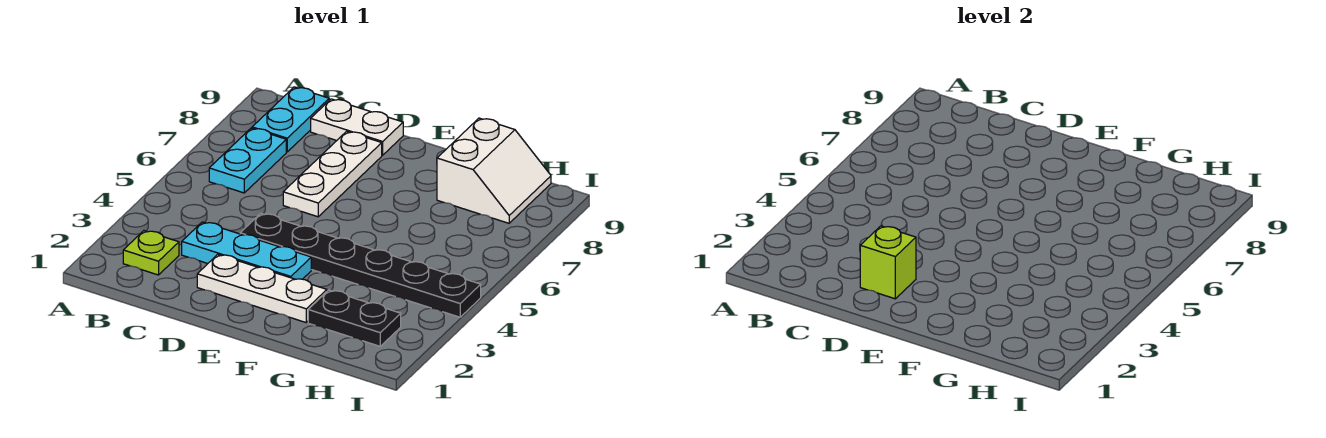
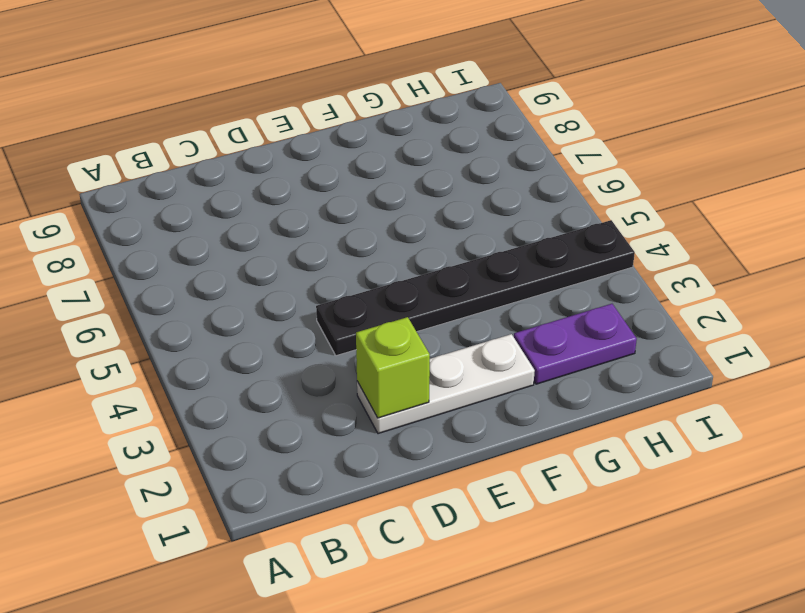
purple plate G2:H2 level 1 -> black plate G2:H2 level 1
none -> lime plate B2 level 1
none -> cyan plate B6:B7 level 1

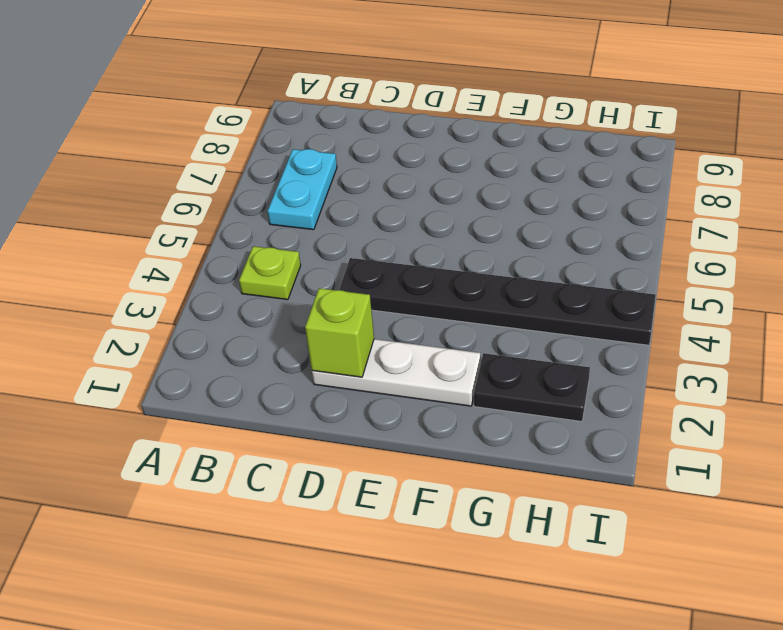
lime plate B4 level 1 -> lime plate B2 level 1
none -> cyan plate B8:B9 level 1
none -> cyan plate C3:E3 level 1

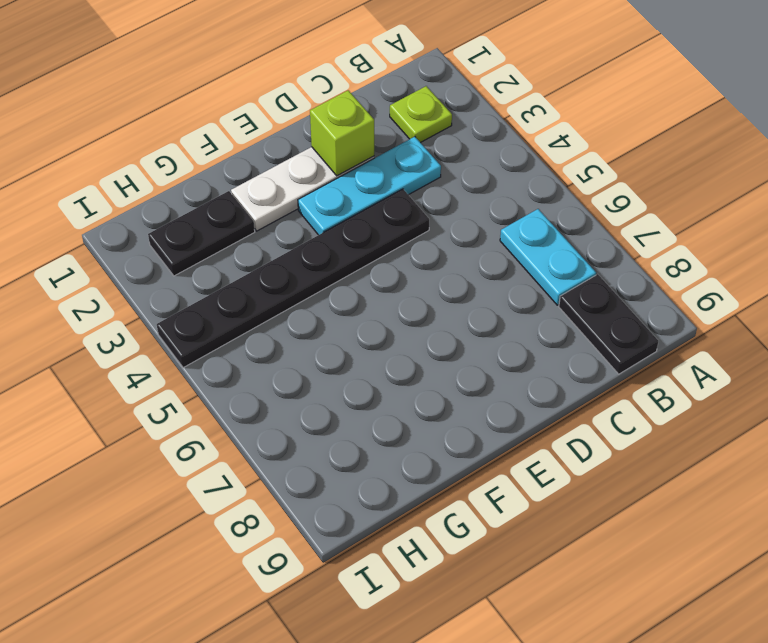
black plate B8:B9 level 1 -> cyan plate B8:B9 level 1
none -> white plate C9:D9 level 1
none -> white plate D6:D8 level 1

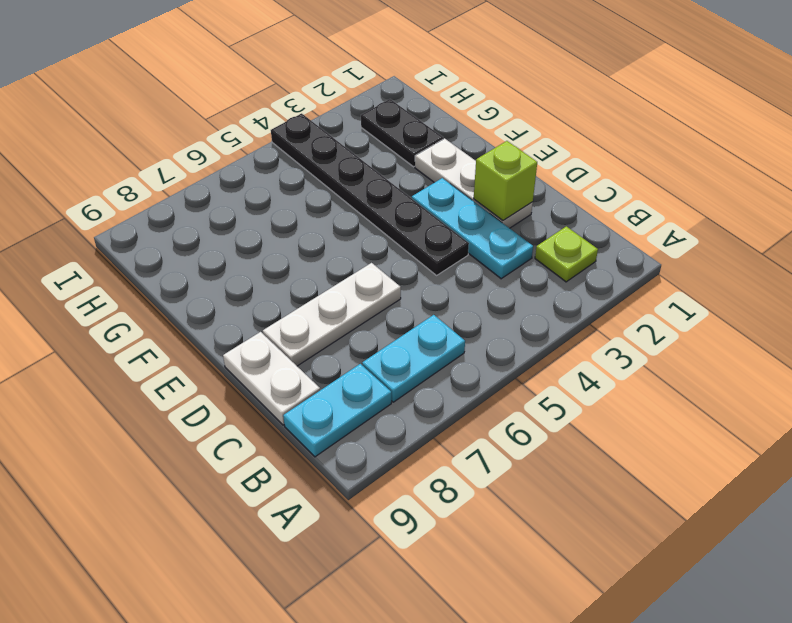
none -> white slope G8:H9 level 1 top G

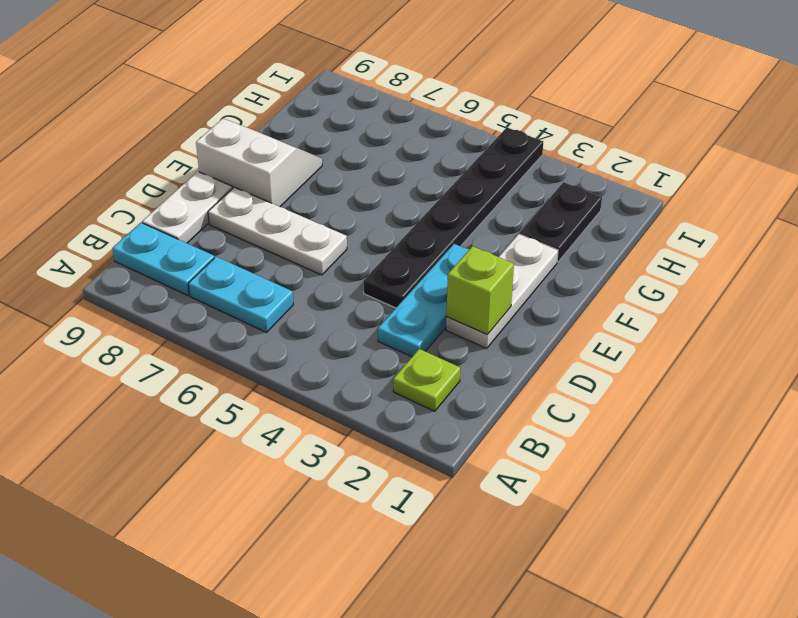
white slope E8:F9 level 1 top E -> white slope G8:H9 level 1 top G

